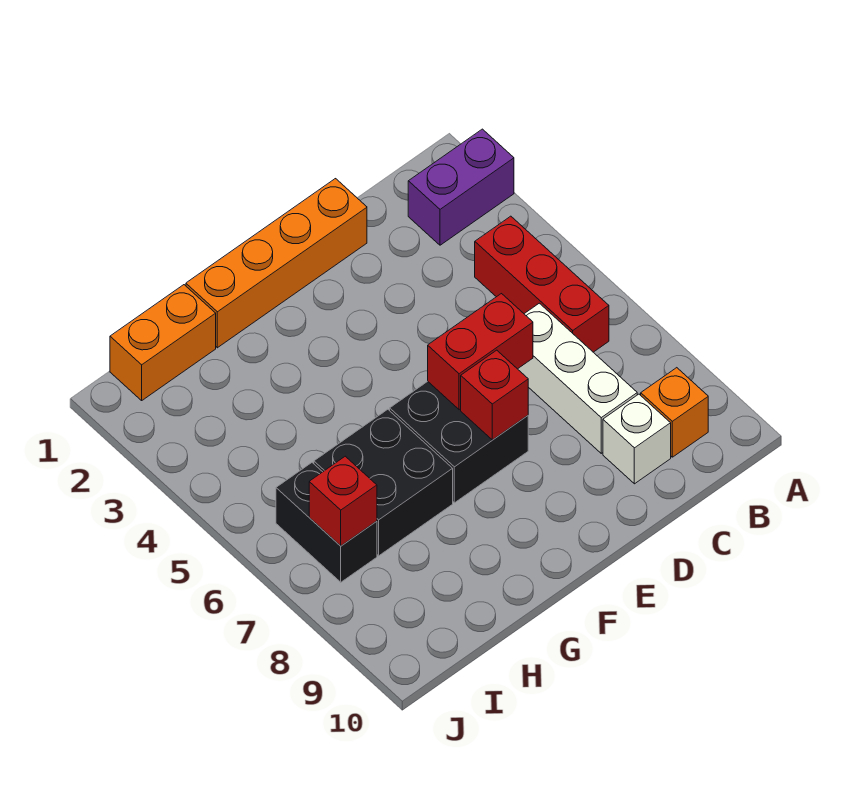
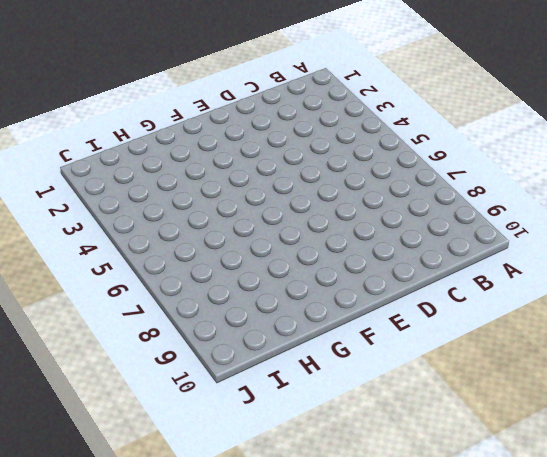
none -> purple brick A2:B2 level 1
none -> red brick B4:B6 level 1
none -> orange brick B9 level 1

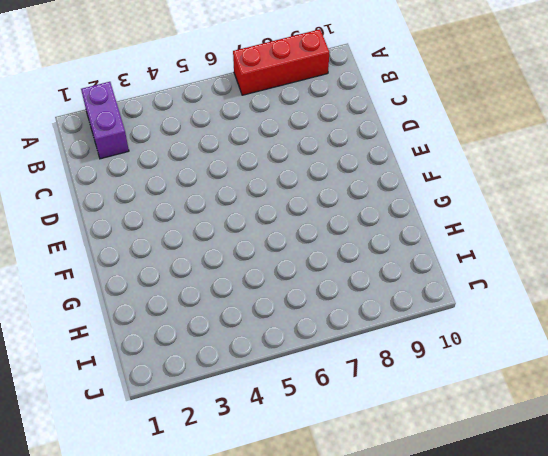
red brick A7:A9 level 1 -> red brick B4:B6 level 1
none -> orange brick B9 level 1
none -> white brick C6:C8 level 1
none -> white brick C9 level 1

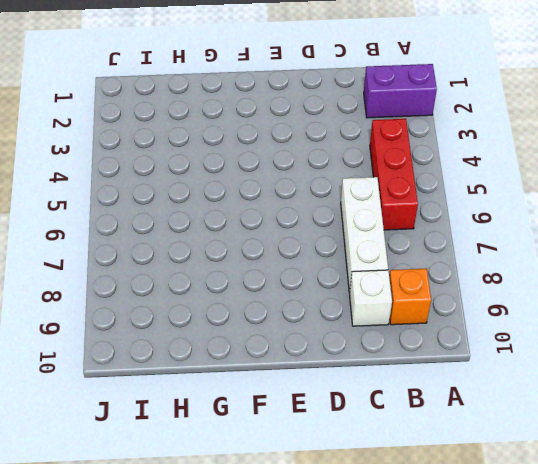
none -> orange brick D1:G1 level 1
none -> black brick E6:F7 level 1
none -> black brick G6:H7 level 1

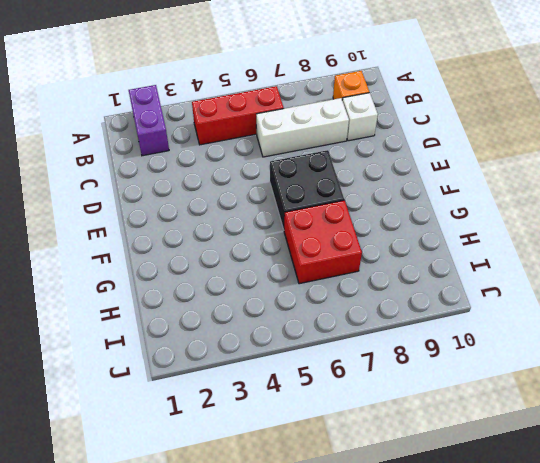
red brick G6:H7 level 1 -> black brick G6:H7 level 1
none -> orange brick D1:G1 level 1
none -> orange brick H1:I1 level 1
none -> black brick I6:I7 level 1

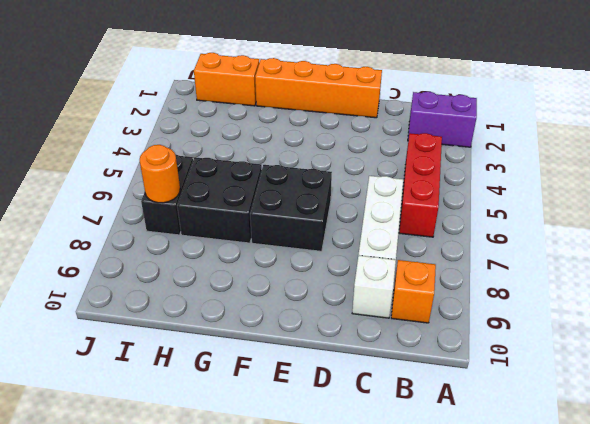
orange round brick I7 level 2 -> red brick I7 level 2
none -> red brick D6:E6 level 2
none -> red brick E7 level 2

